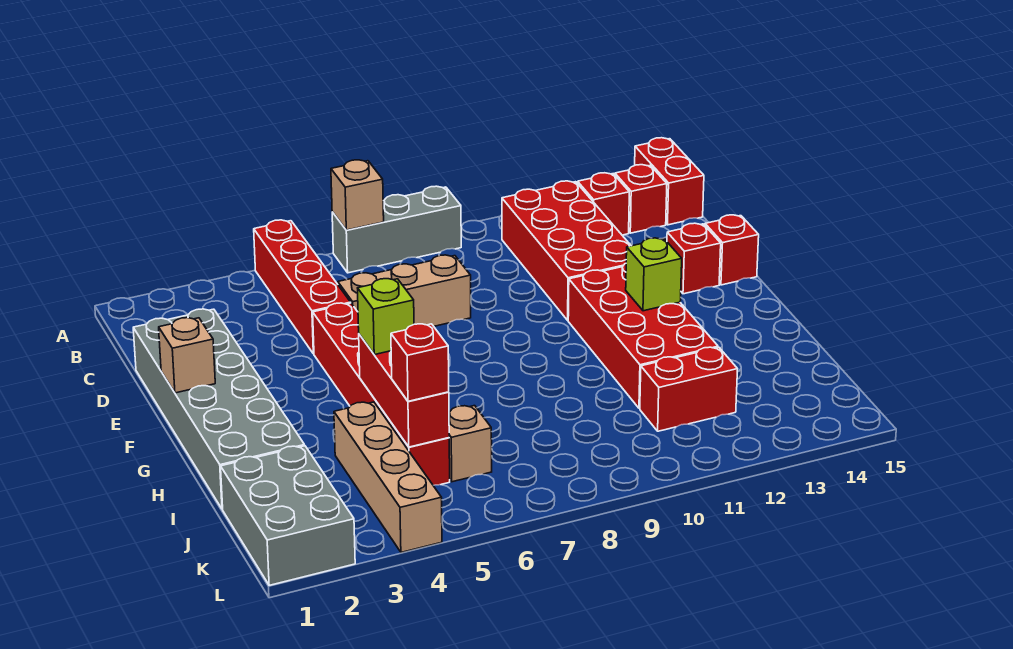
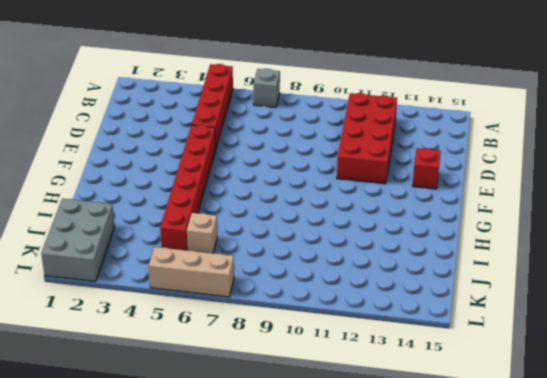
grey brick A7 level 1 -> grey brick A7:A9 level 1
tan brick L5:L7 level 1 -> tan brick D6:D8 level 1
none -> red brick A15:B15 level 1
none -> red brick B13 level 1
none -> red brick B14 level 1

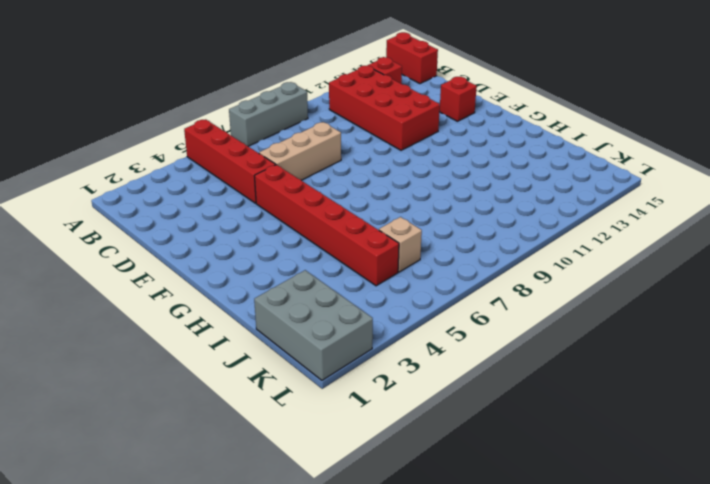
none -> red brick B14 level 1
none -> grey brick D1:I2 level 1
none -> red brick E15 level 1

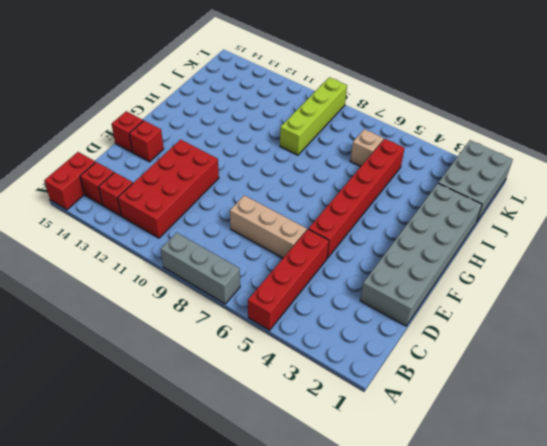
lime brick I9:L9 level 1 -> none
none -> red brick F11:I12 level 1
none -> tan brick I4:L4 level 1
none -> red brick J11:J12 level 1

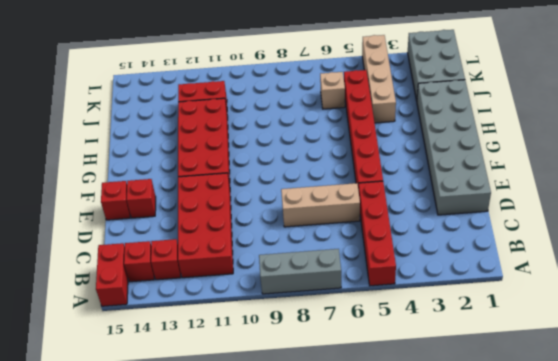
none -> tan brick A7 level 2
none -> tan brick F1 level 2
none -> lime brick G12 level 2

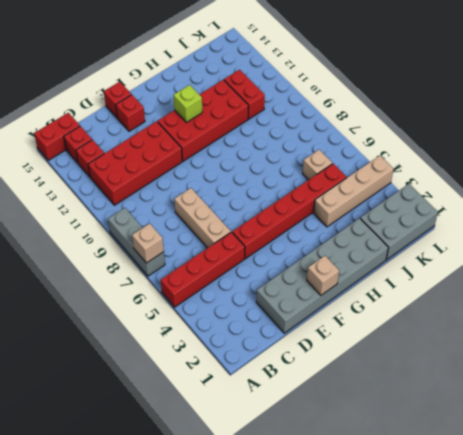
none -> red brick H5:J5 level 2
none -> lime brick H5 level 3
none -> red brick J5 level 3

